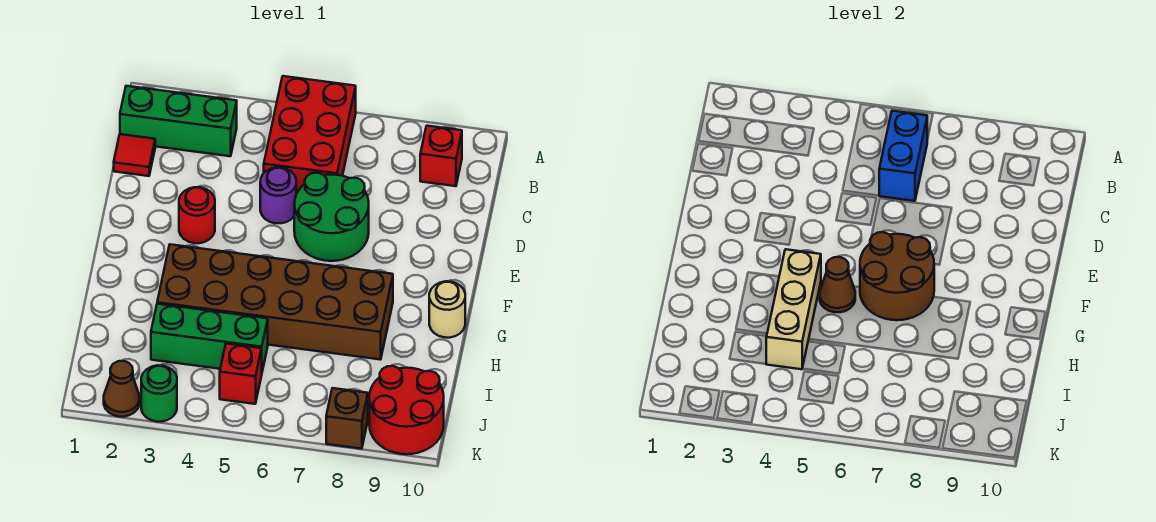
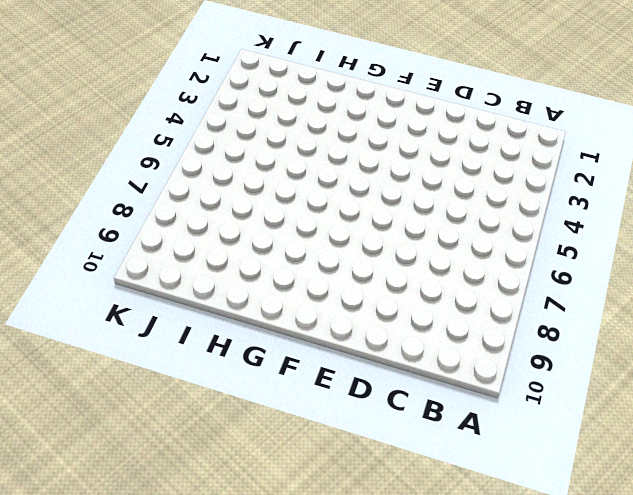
none -> red brick A5:C6 level 1
none -> green brick B1:B3 level 1
none -> red brick B9 level 1

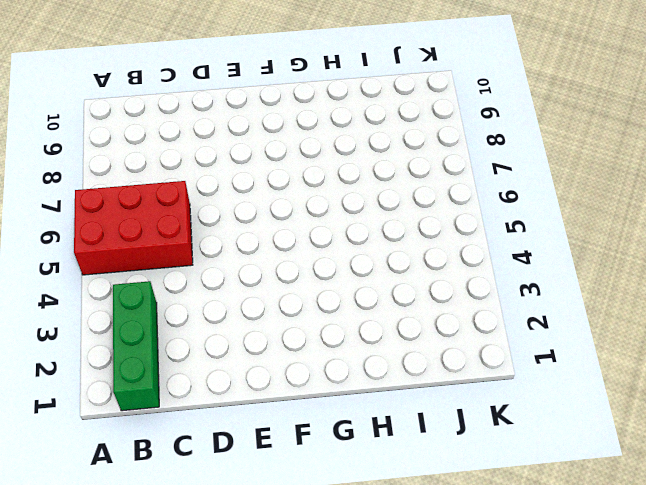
none -> red brick B9 level 1
none -> red tile C1 level 1
none -> purple round brick D5 level 1

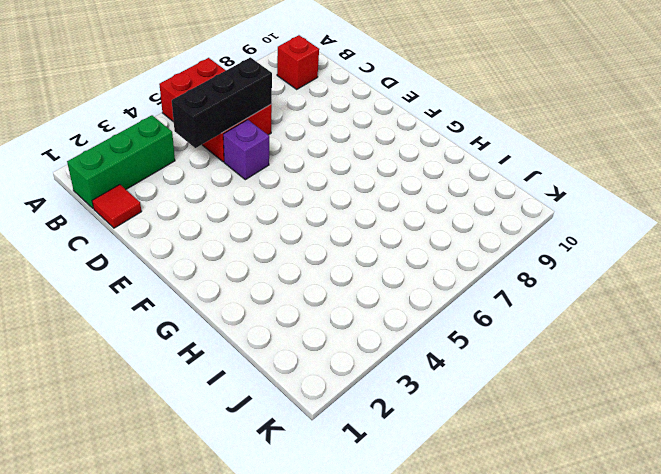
black brick C4:C6 level 2 -> blue brick B6:C6 level 2
purple brick D5 level 1 -> purple round brick D5 level 1
none -> green round brick D6:E7 level 1
none -> red round brick E3 level 1
none -> brown brick G3:H8 level 1

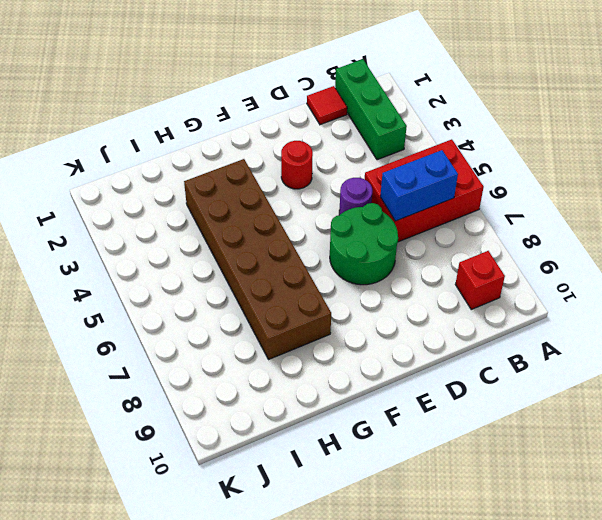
none -> tan round brick G10 level 1
none -> green brick I3:I5 level 1
none -> red brick J5 level 1

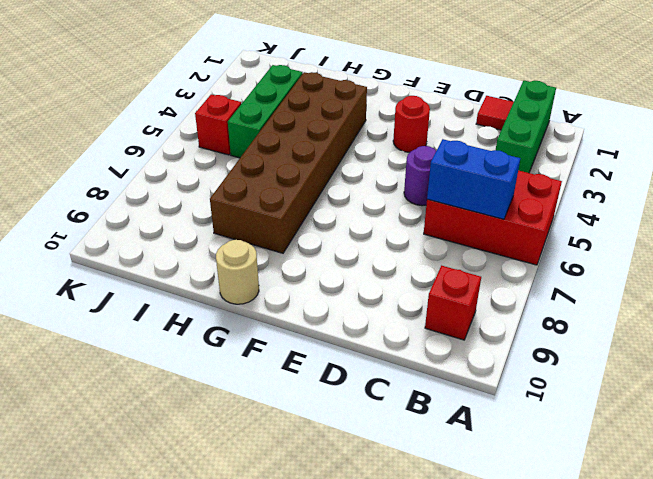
none -> green round brick D6:E7 level 1
none -> red round brick J9:K10 level 1
none -> brown cone K2 level 1

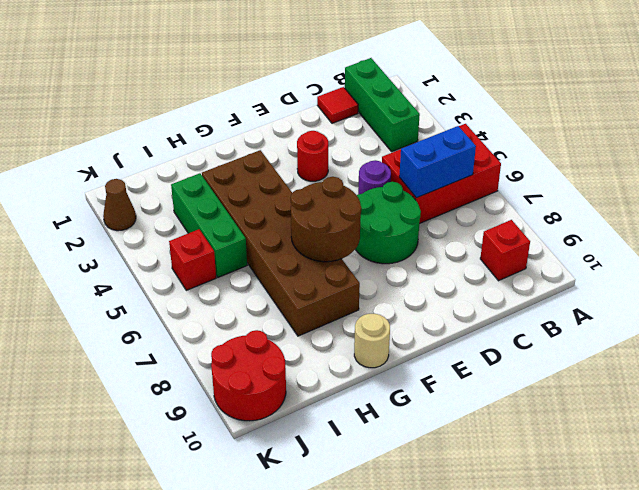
none -> green round brick K3 level 1
none -> brown brick K8 level 1
none -> tan brick G4:I4 level 2

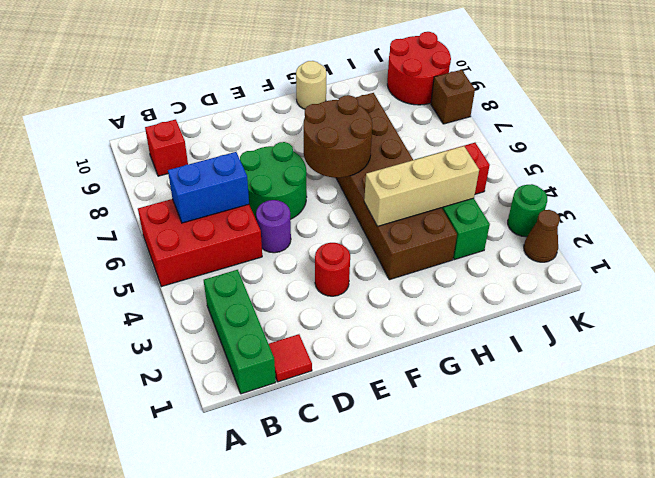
none -> brown cone G5 level 2

